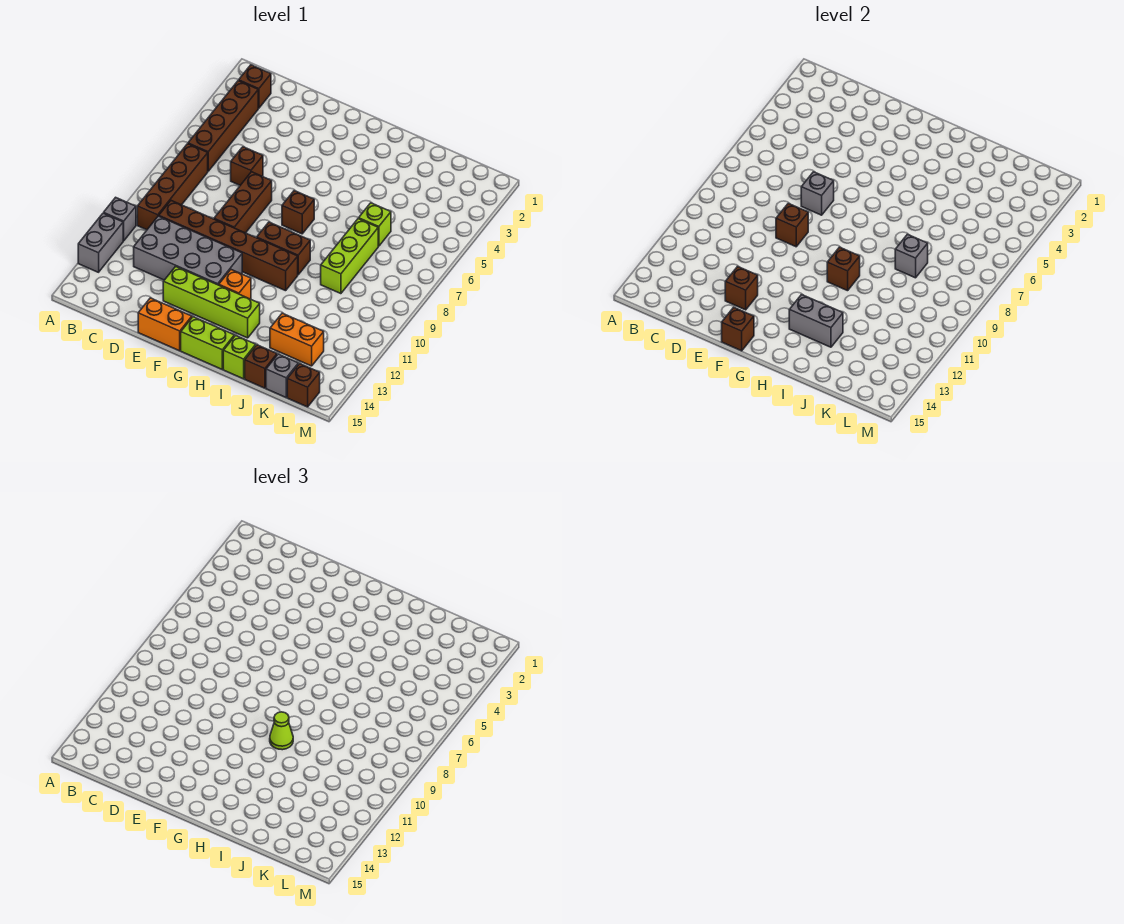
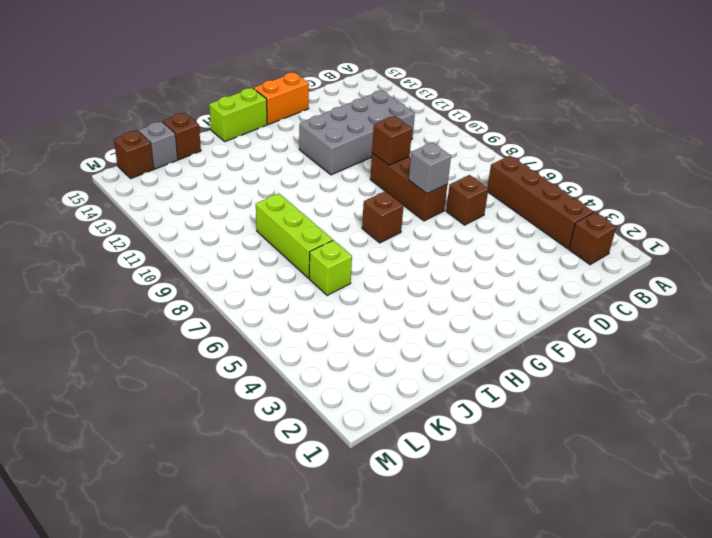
none -> grey brick A11 level 1
none -> grey brick A12:A13 level 1
none -> brown brick B7:B10 level 1
none -> brown brick C10:H10 level 1

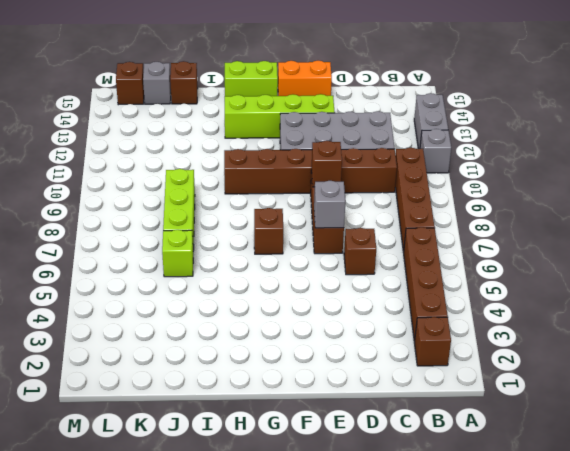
none -> brown brick G9:H9 level 1
none -> orange brick G12 level 1
none -> lime brick I15 level 1
none -> orange brick J13:K13 level 1

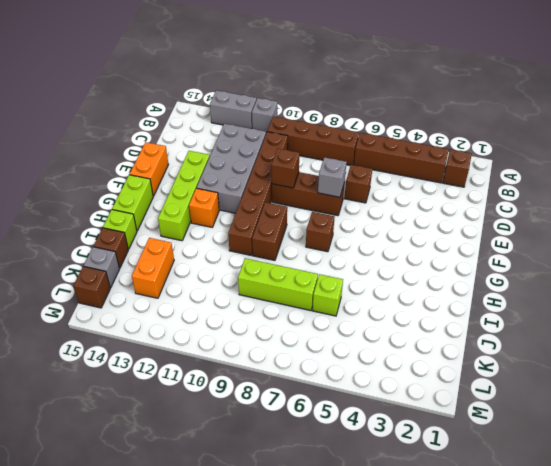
none -> brown brick E13 level 2
none -> brown brick F15 level 2
none -> brown brick H10 level 2
none -> grey brick H13:I13 level 2

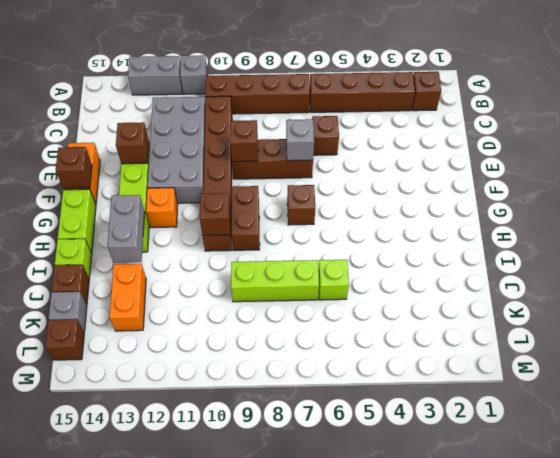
none -> grey brick J8 level 2
none -> lime cone H10 level 3

